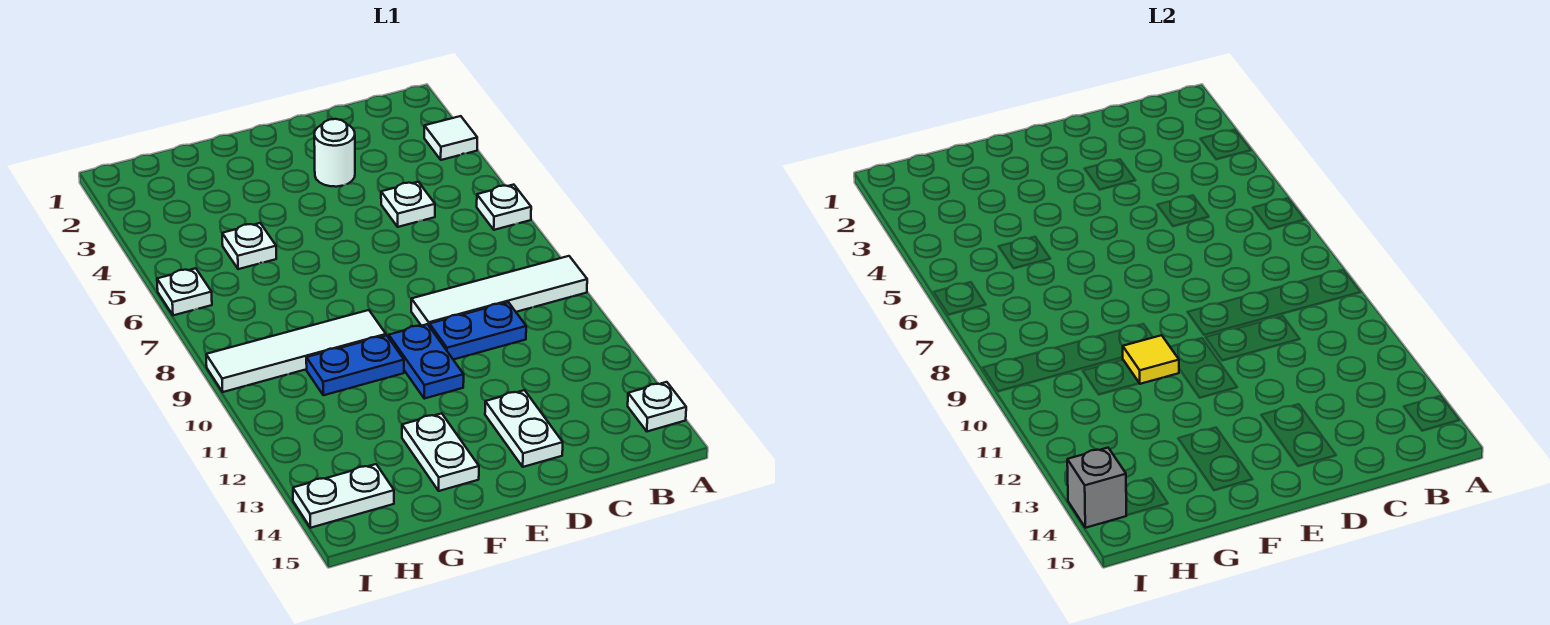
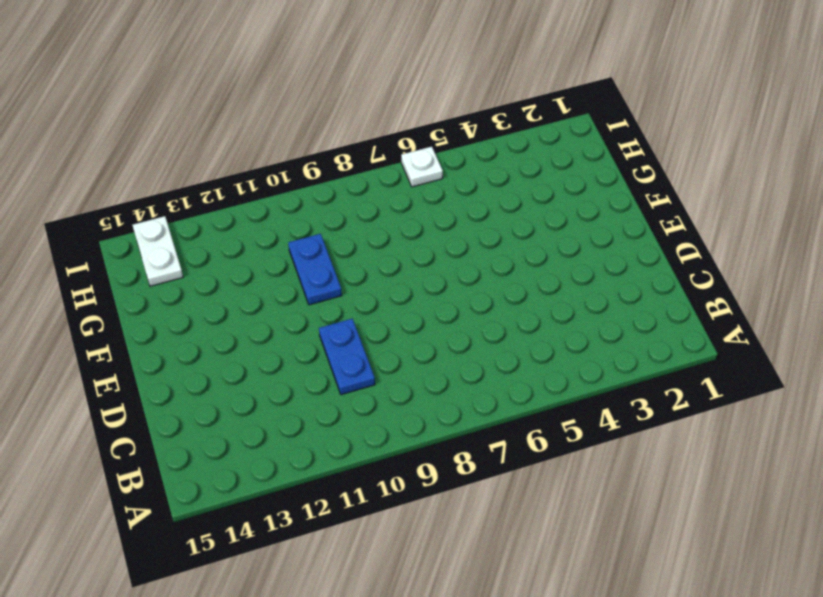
none -> white tile A3 level 1
none -> white plate A6 level 1
none -> white tile A9:D9 level 1

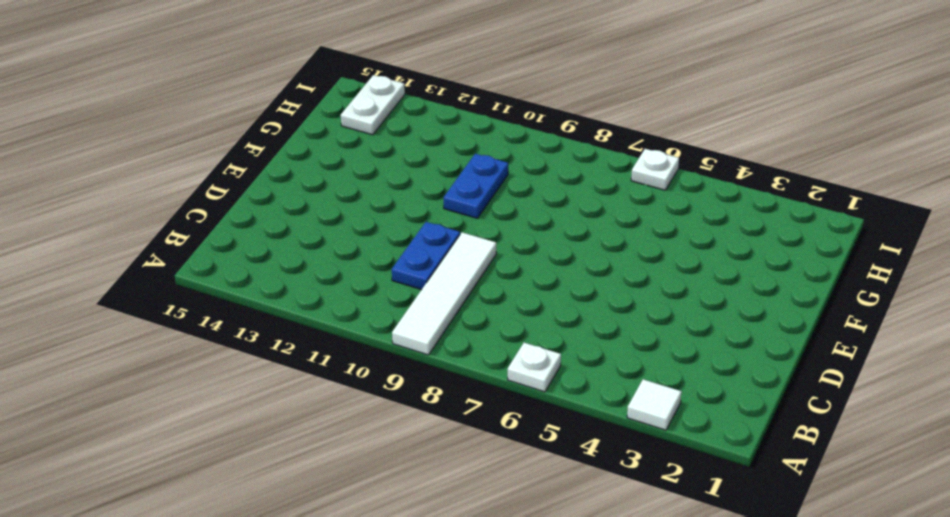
none -> white plate A14 level 1
none -> white plate C5 level 1
none -> white round brick D3 level 1

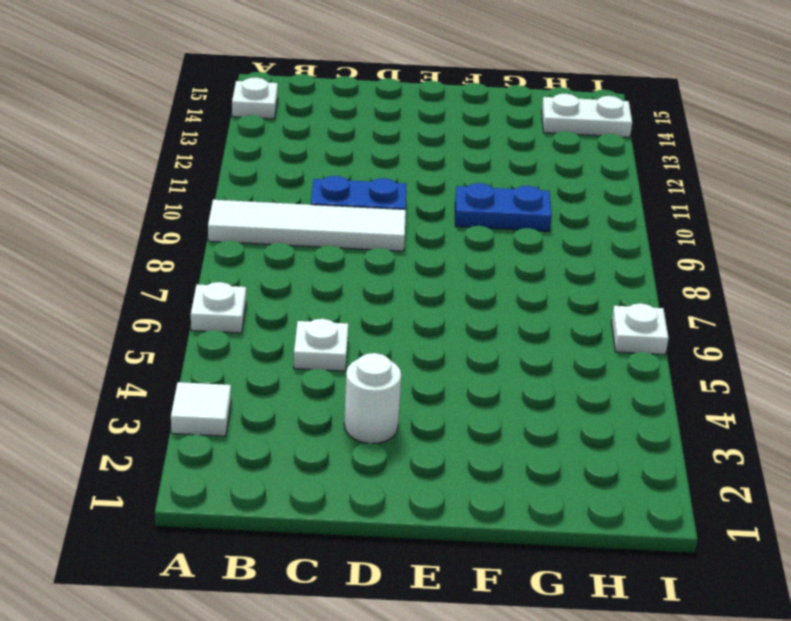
none -> white plate D13:D14 level 1
none -> blue plate E10:E11 level 1
none -> white tile F9:I9 level 1

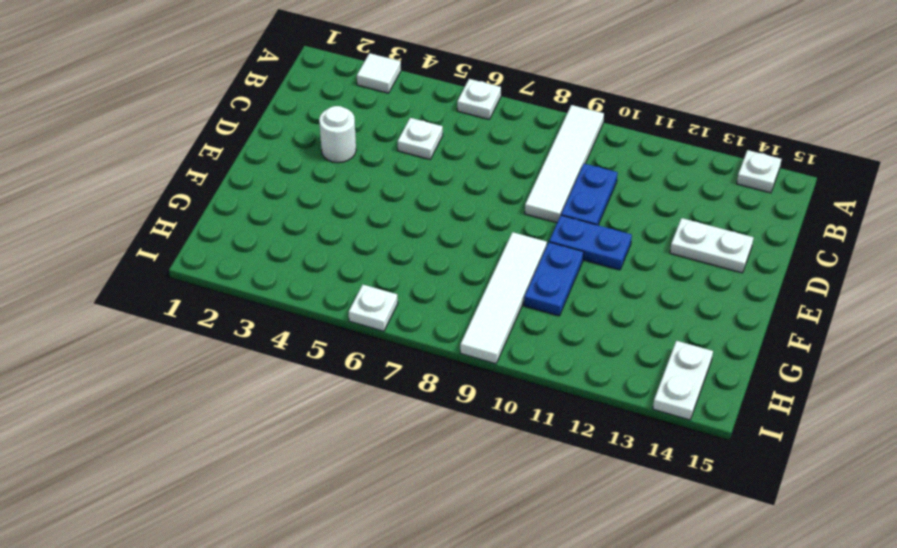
none -> white plate F13:F14 level 1
none -> white plate G5 level 1
none -> yellow tile F10 level 2

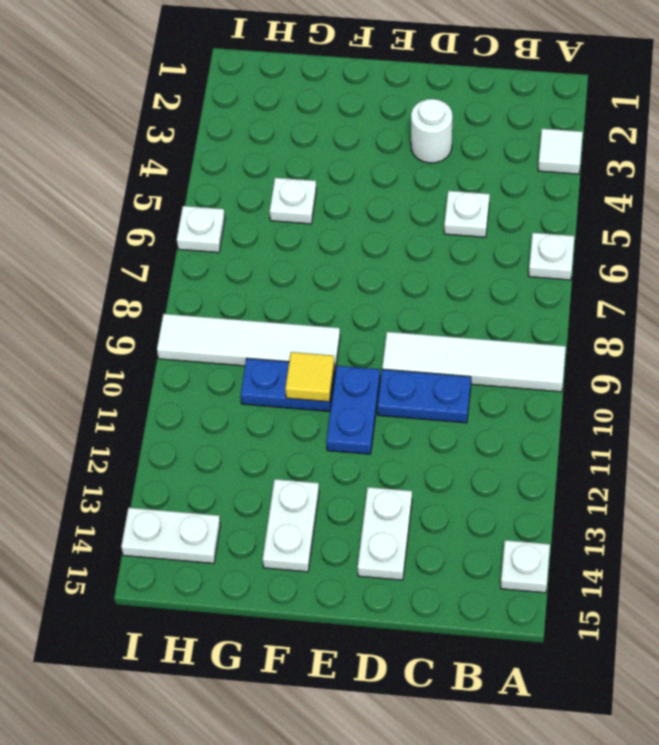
none -> grey brick I14 level 2

